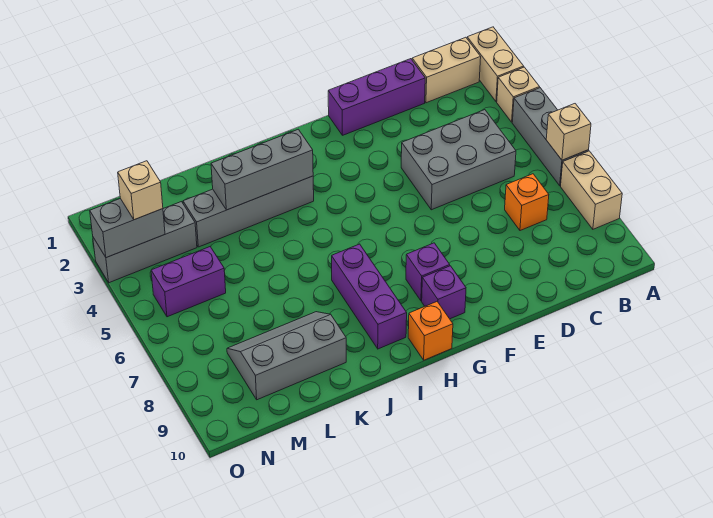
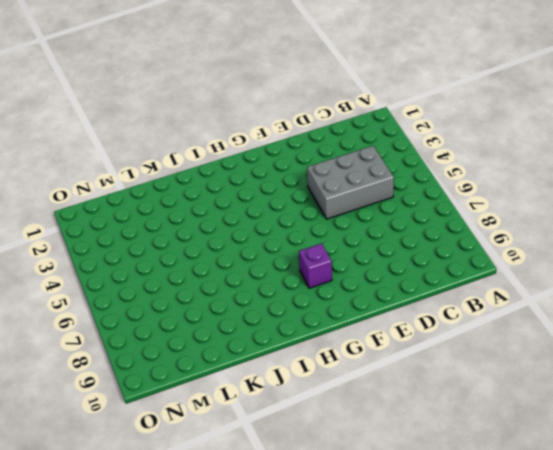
none -> tan brick A1:A2 level 1
none -> tan brick A3 level 1
none -> grey brick A4:A6 level 1

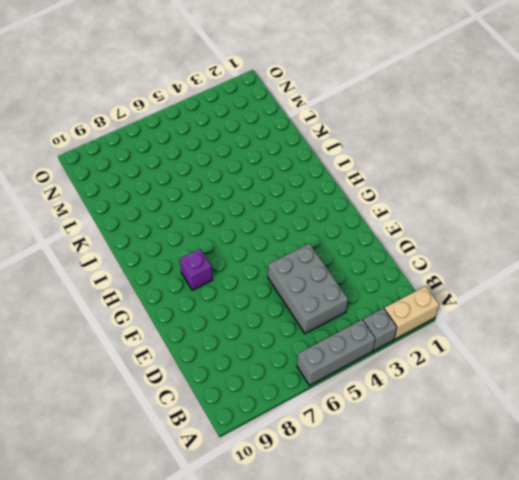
grey brick A3 level 1 -> tan brick A3 level 1
none -> tan brick A7:A8 level 1
none -> tan brick B1:C1 level 1
none -> orange brick C7 level 1

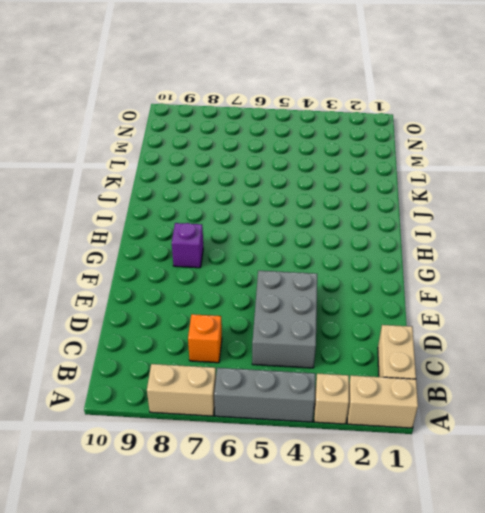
none -> purple brick D1:F1 level 1
none -> purple brick G9 level 1
none -> orange brick H10 level 1

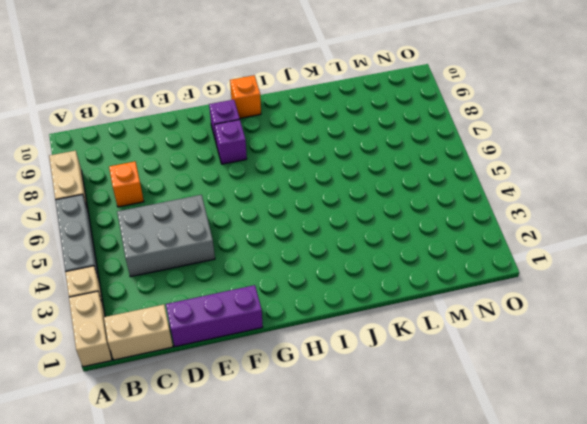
none -> grey brick I3:L3 level 1
none -> purple brick I7:I9 level 1
none -> grey slope K8:M9 level 1 top 9

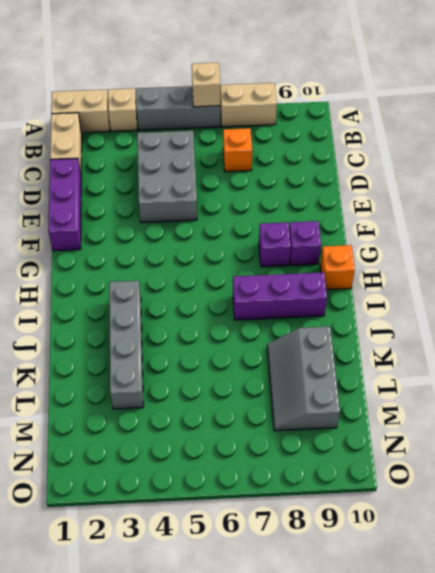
none -> grey brick M3:O3 level 1
none -> purple brick M5:N5 level 1
none -> grey brick I3:K3 level 2

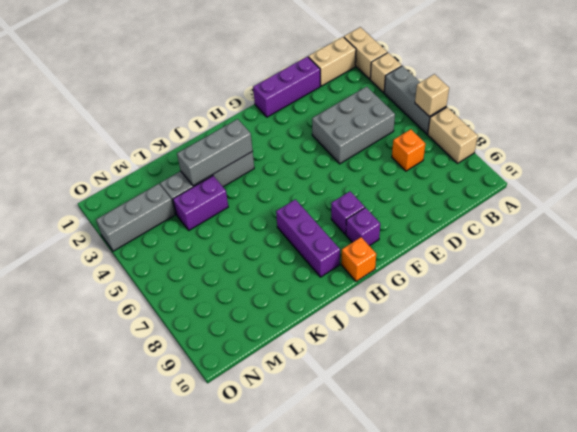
purple brick K4:L4 level 1 -> purple brick M5:N5 level 1
none -> grey slope K8:M9 level 1 top 9
none -> grey brick N3:O3 level 2
none -> tan brick N3 level 3

